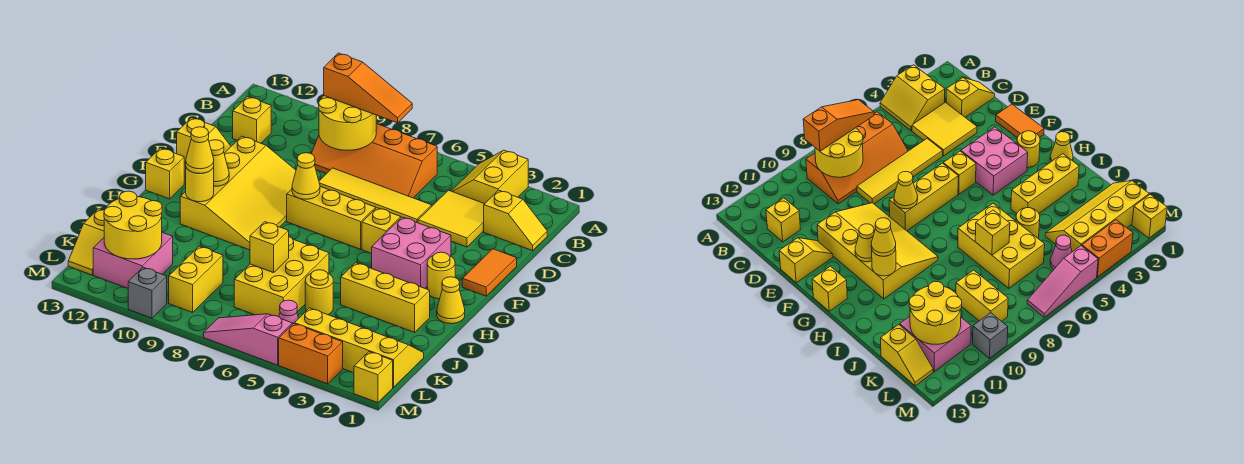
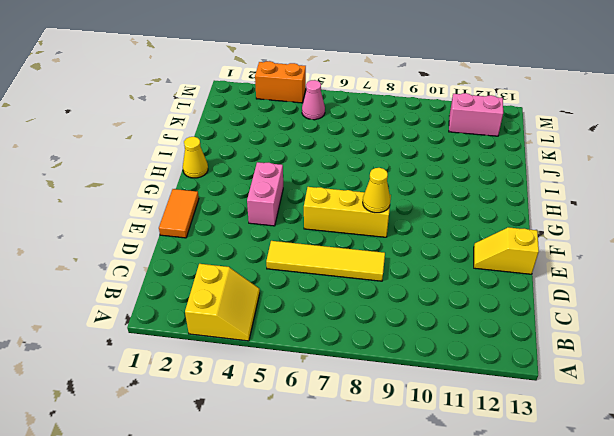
pink brick F4:G4 level 1 -> pink brick F3:G4 level 1
pink brick L11:L12 level 1 -> pink brick K11:L12 level 1
none -> orange slope B6:C9 level 1 top B
none -> yellow slope C1:C2 level 1 top 2
none -> yellow tile C3:D4 level 1
none -> yellow brick C12 level 1

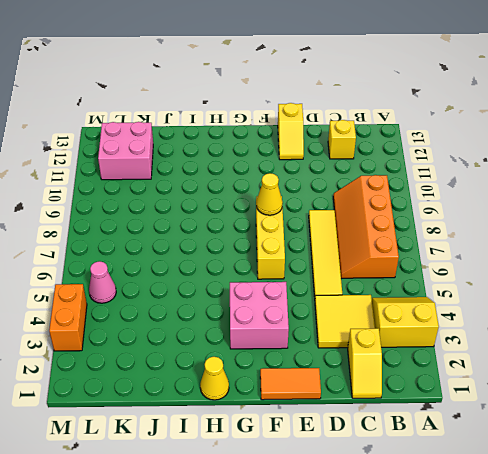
none -> yellow slope E9:H11 level 1 top 11
none -> yellow brick F5 level 1
none -> yellow round brick G2 level 1
none -> yellow brick G13 level 1

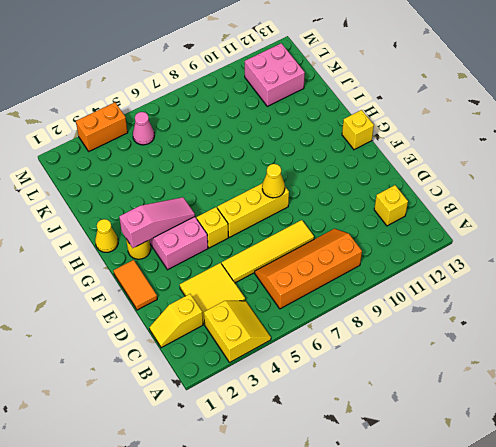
pink slope G2:G4 level 2 top 2 -> pink slope M5:M7 level 1 top 5
none -> yellow slope E9:H11 level 1 top 11
none -> yellow slope E12:E13 level 1 top 13
none -> yellow brick I2:I4 level 1
none -> yellow brick I6:K7 level 1

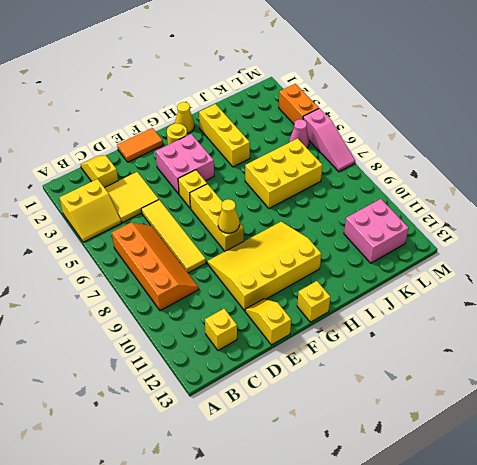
none -> yellow round brick J5 level 1
none -> yellow slope K1:L4 level 1 top L
none -> yellow brick K9:L9 level 1
none -> yellow slope K13:L13 level 1 top K

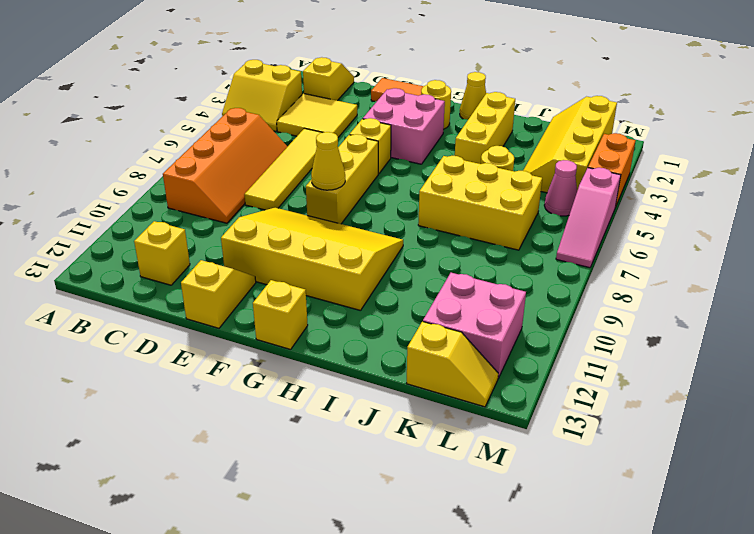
none -> yellow brick K9:L9 level 1
none -> yellow brick M1 level 1
none -> grey brick M10 level 1
none -> yellow round brick B8:C9 level 2

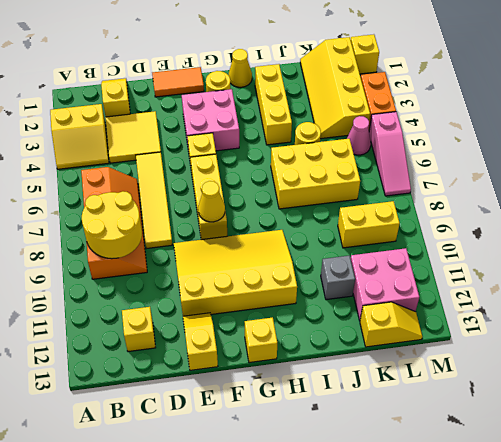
grey brick J11 level 1 -> grey brick M10 level 1
none -> yellow cone G11 level 2
none -> yellow round brick H11 level 2
none -> yellow brick J7 level 2
none -> yellow round brick K11:L12 level 2

